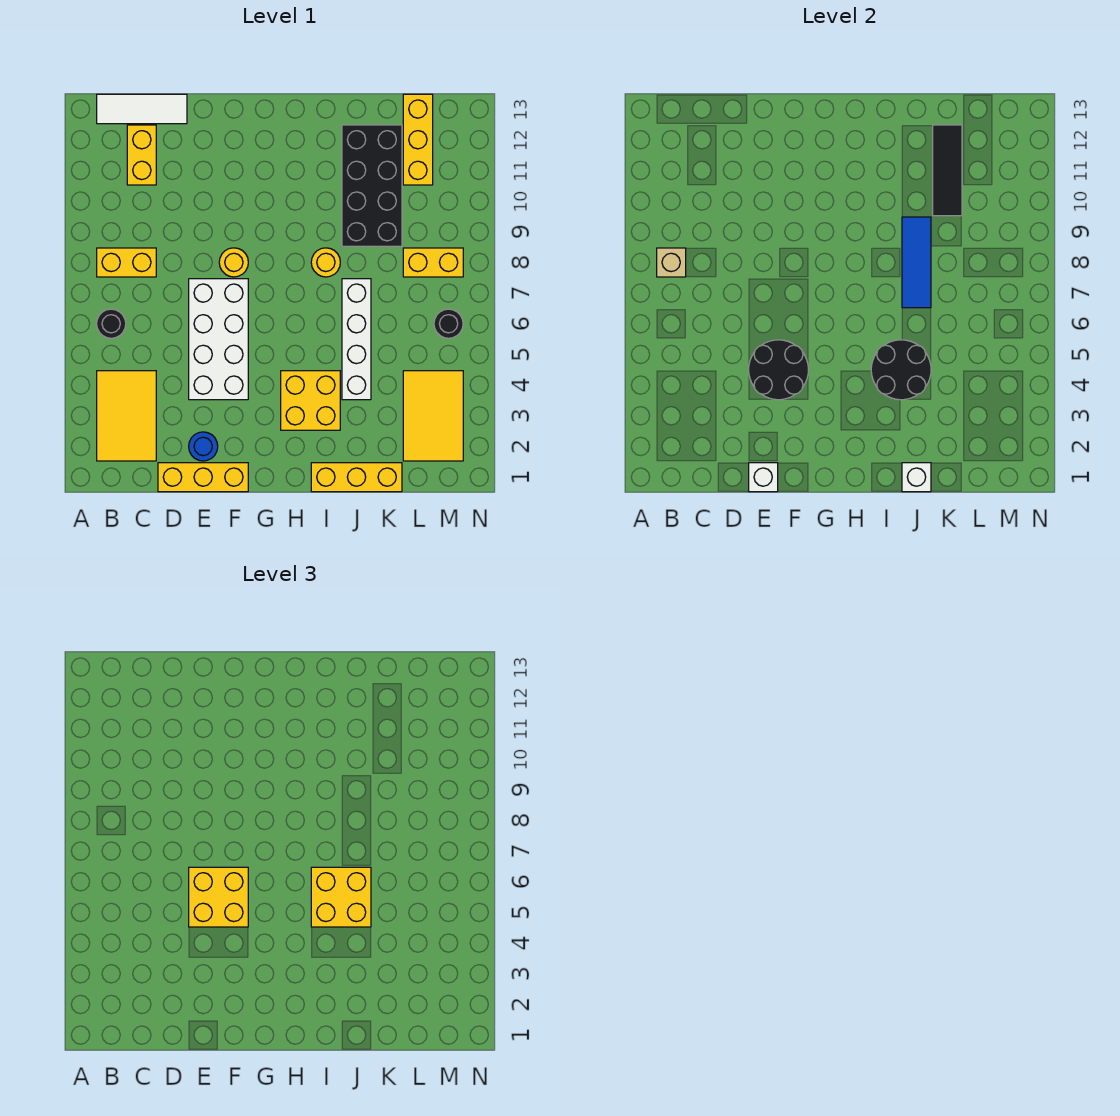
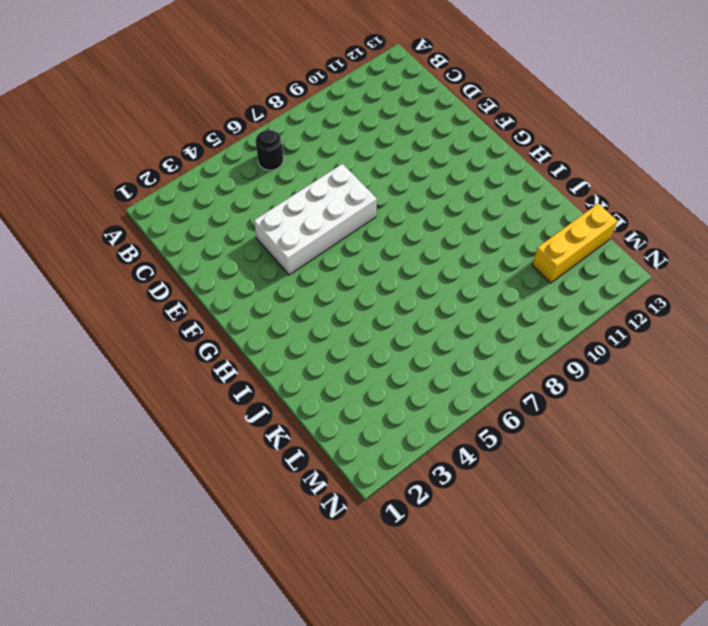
none -> yellow tile B2:C4 level 1
none -> yellow brick B8:C8 level 1
none -> white tile B13:D13 level 1

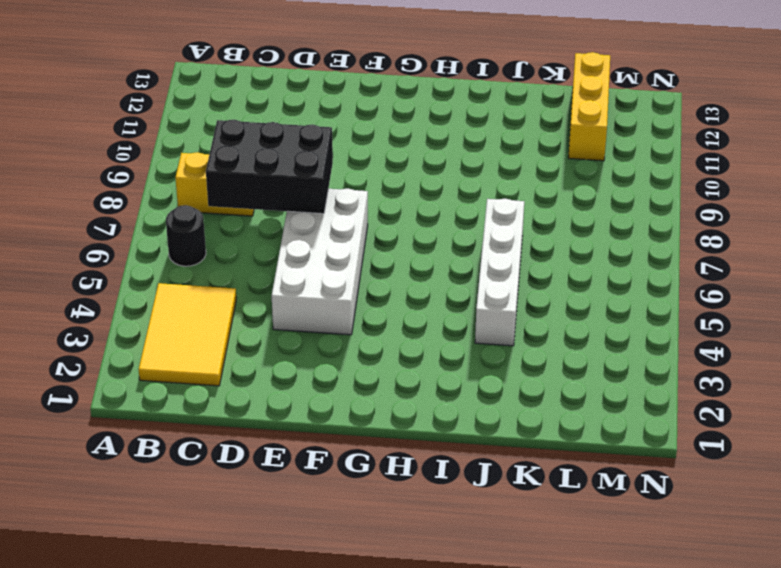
black brick C7:E8 level 2 -> none
none -> white tile B13:D13 level 1
none -> yellow brick C11:C12 level 1
none -> yellow brick D1:F1 level 1

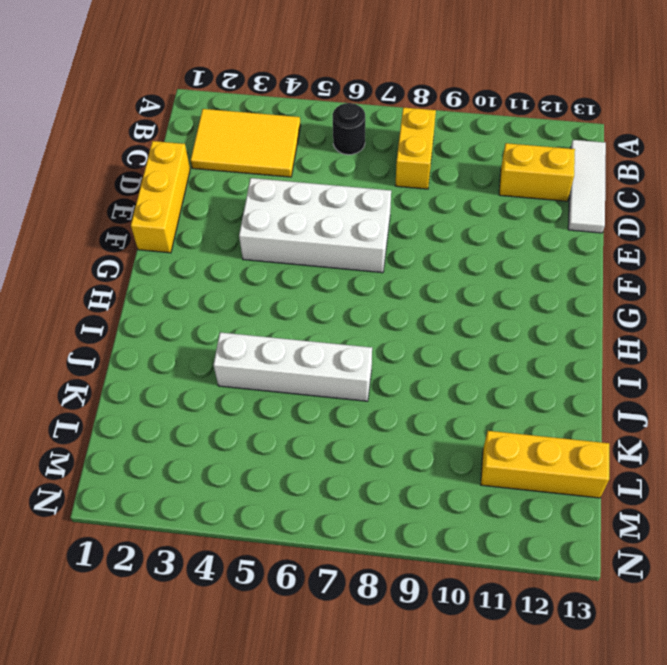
none -> blue round brick E2 level 1
none -> yellow round brick F8 level 1
none -> yellow brick H3:I4 level 1

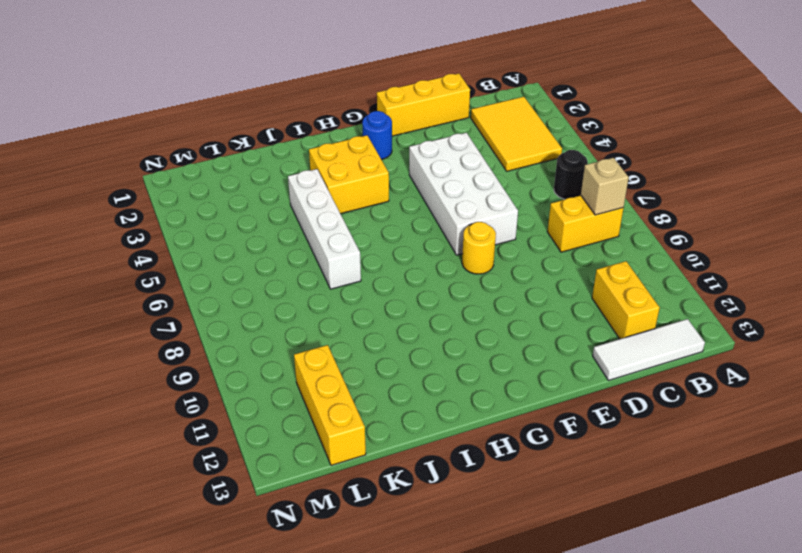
blue round brick G2 level 1 -> blue round brick E2 level 1
none -> yellow brick I1:K1 level 1
none -> yellow round brick I8 level 1
none -> black brick J9:K12 level 1

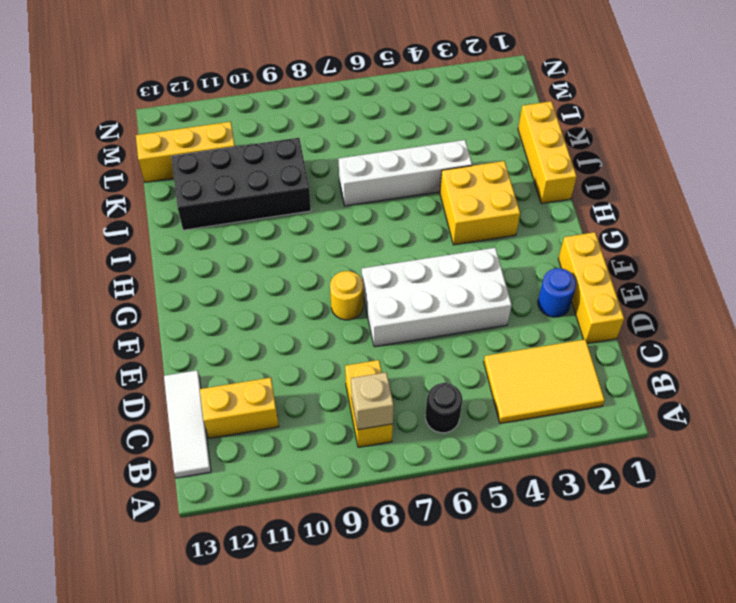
none -> yellow round brick I8 level 1
none -> yellow tile L2:M4 level 1
none -> yellow brick L8:M8 level 1

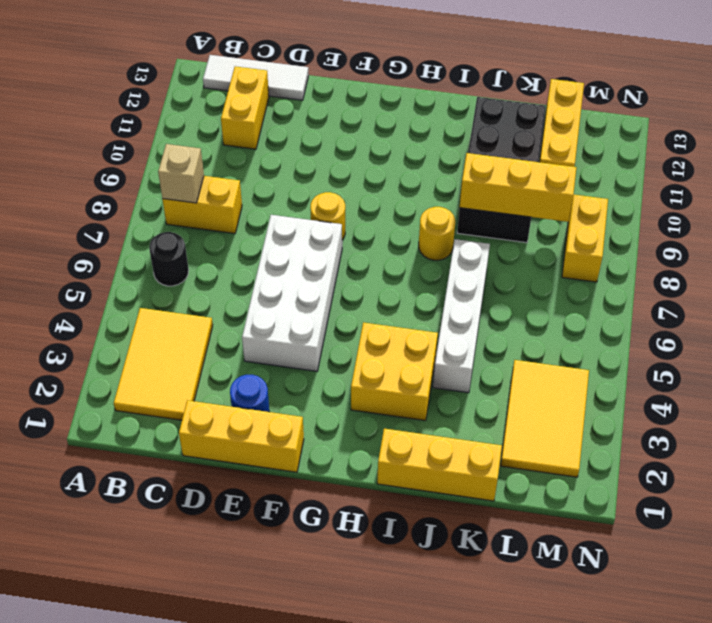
yellow brick J9:L9 level 2 -> blue tile J7:J9 level 2
yellow brick M8:M9 level 1 -> yellow brick L8:M8 level 1
none -> black round brick M6 level 1
none -> white brick E1 level 2
none -> black round brick E4:F5 level 2

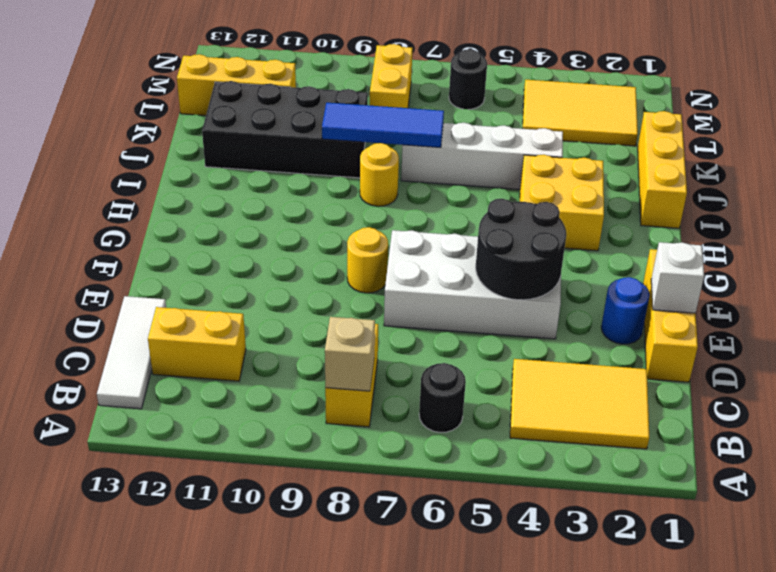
none -> black round brick I4:J5 level 2
none -> white brick J1 level 2
none -> black tile K10:K12 level 2

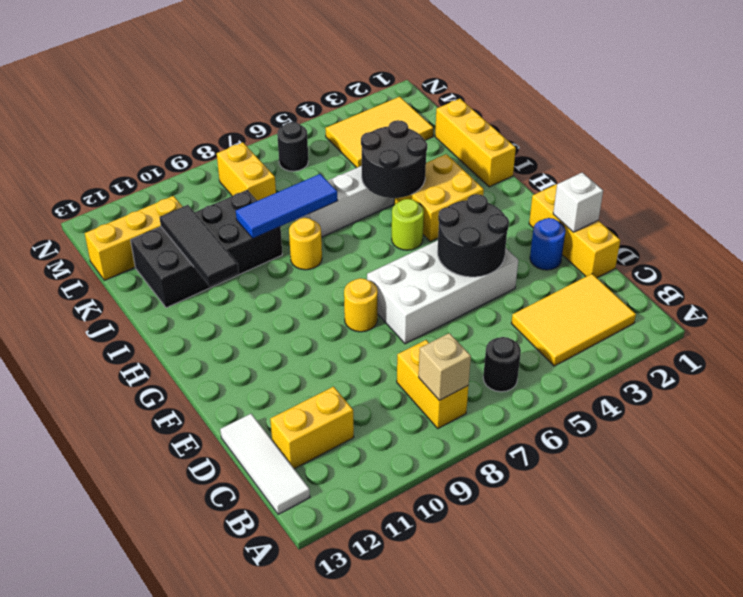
lime round brick H5 level 1 -> none
black tile I11:K11 level 2 -> black tile K10:K12 level 2
none -> white brick J1 level 2
none -> yellow brick E5:F6 level 3
none -> yellow brick I5:J6 level 3

